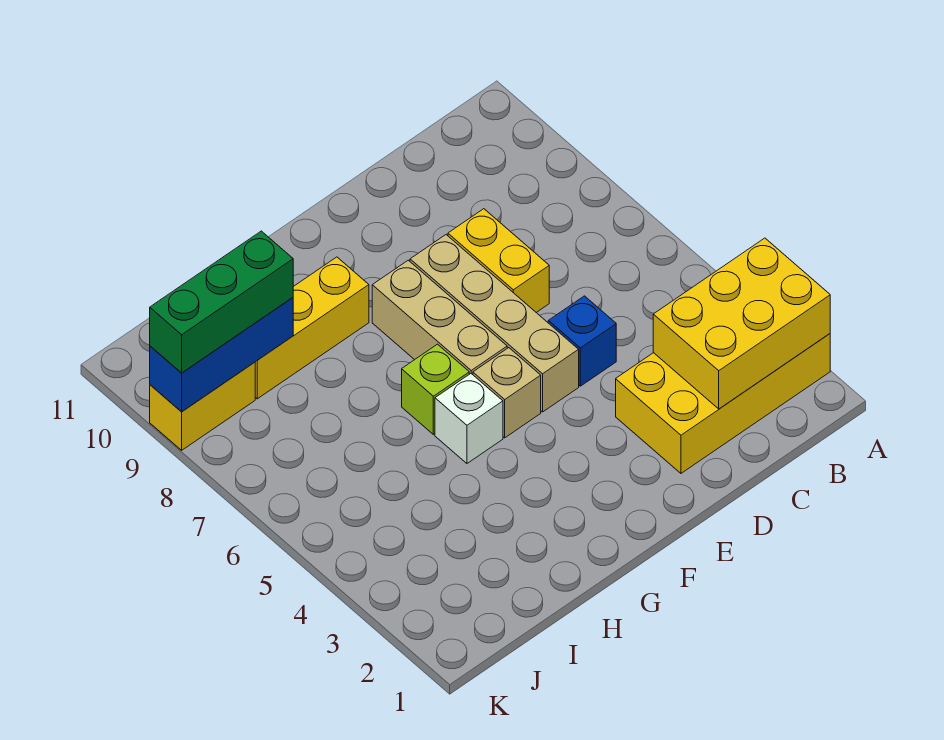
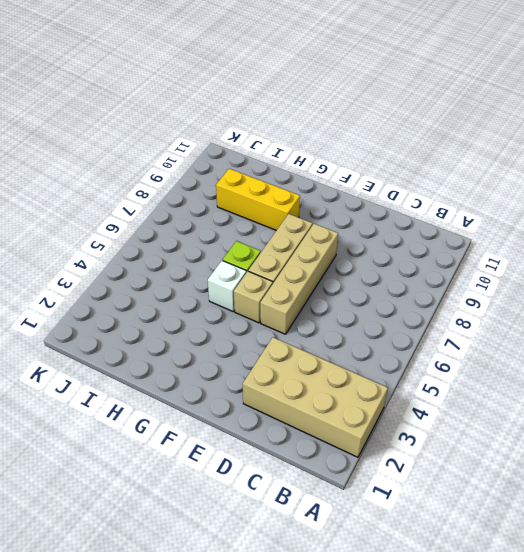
tan brick A2:D3 level 1 -> yellow brick A2:D3 level 1
none -> blue brick D5 level 1
none -> yellow brick D7:D8 level 1
none -> yellow brick J9:K9 level 1

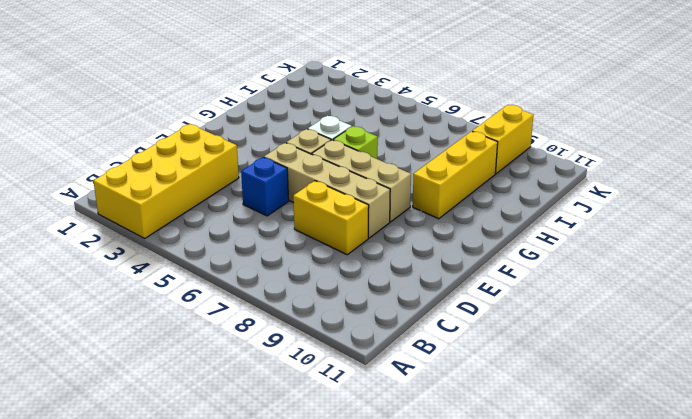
none -> yellow brick A2:C3 level 2
none -> blue brick I9:K9 level 2
none -> green brick I9:K9 level 3

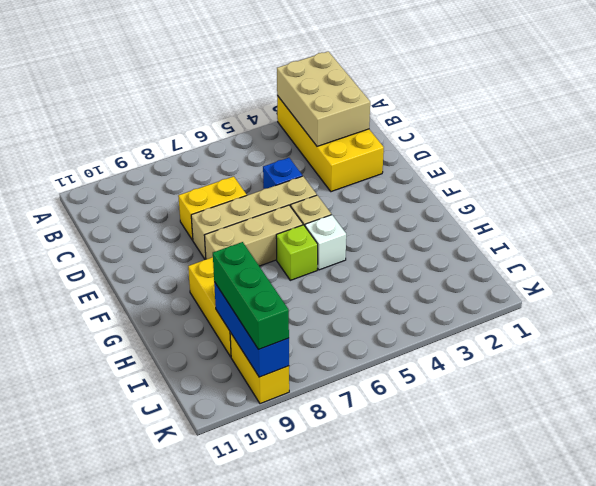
tan brick A2:C3 level 2 -> yellow brick A2:C3 level 2

